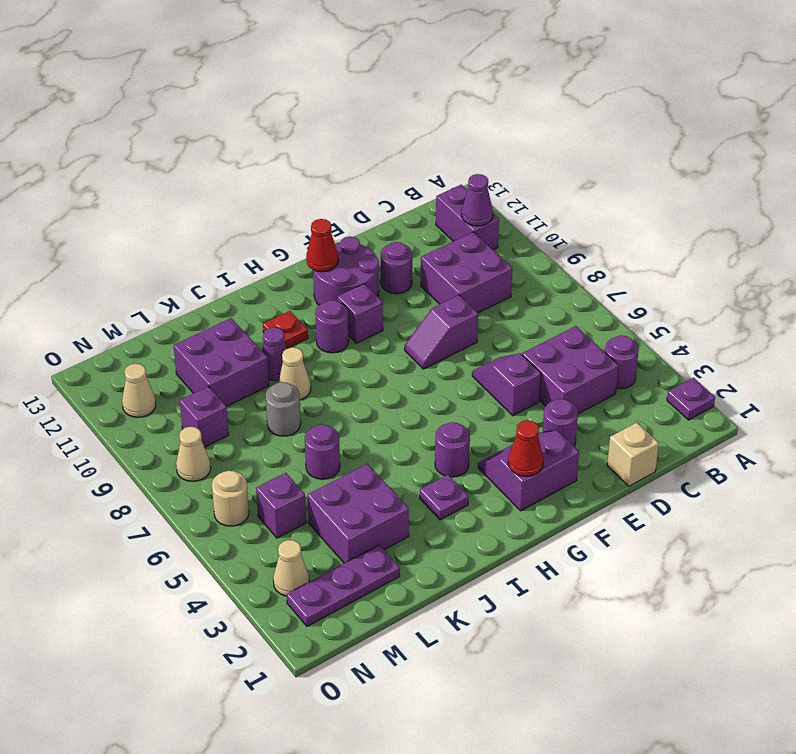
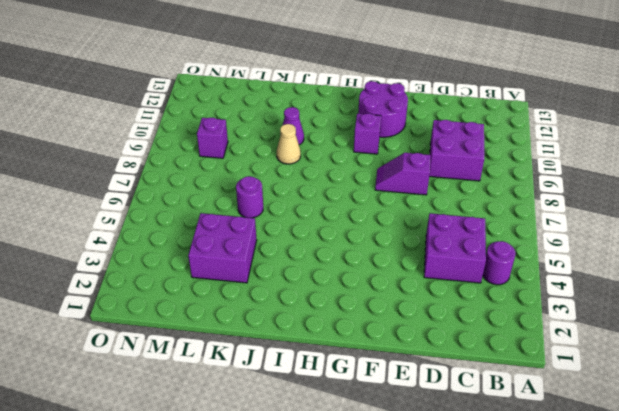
none -> purple plate A2 level 1
none -> purple brick B11:B12 level 1
none -> tan brick D1 level 1
none -> purple round brick E3 level 1

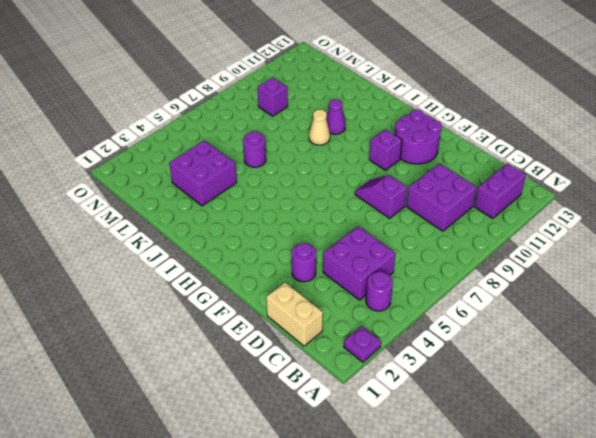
tan brick C1:D1 level 1 -> tan brick D1 level 1
none -> purple slope E5:E6 level 1 top 5
none -> purple round brick E11 level 1
none -> purple slope F2:G3 level 1 top 2
none -> purple round brick H4 level 1

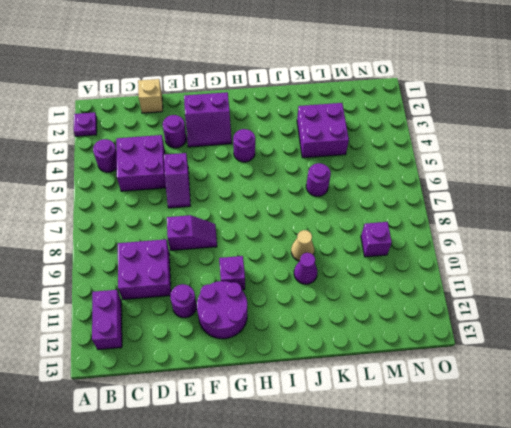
none -> purple round brick H10 level 1
none -> purple plate I3 level 1
none -> red plate I11 level 1
none -> grey round brick K8 level 1

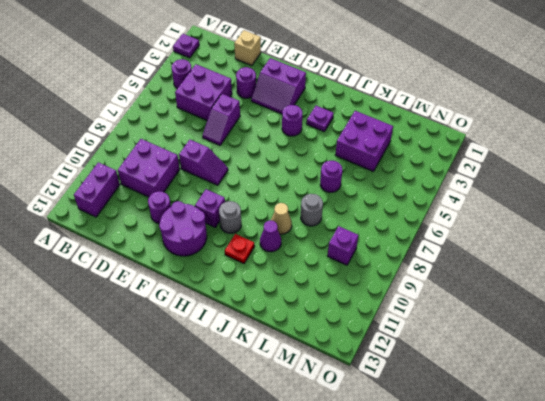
grey round brick H10 level 1 -> purple round brick H10 level 1
none -> purple brick K10:L11 level 1
none -> purple plate L2:N2 level 1
none -> purple brick M5 level 1
none -> tan cone N3 level 1

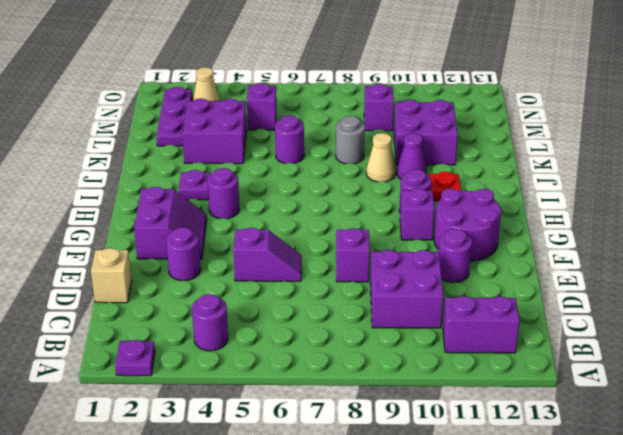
none -> purple brick C4:D5 level 1
none -> tan round brick N6 level 1
none -> tan cone N8 level 1
none -> tan cone N11 level 1

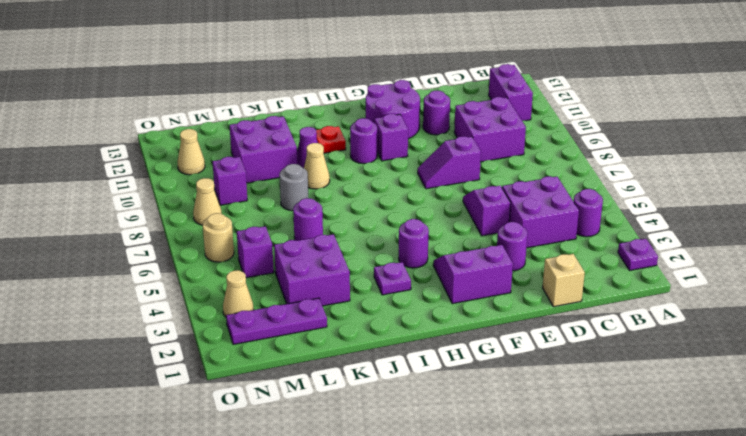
none -> purple cone B11 level 2
none -> red cone G2 level 2
none -> red cone G12 level 2

